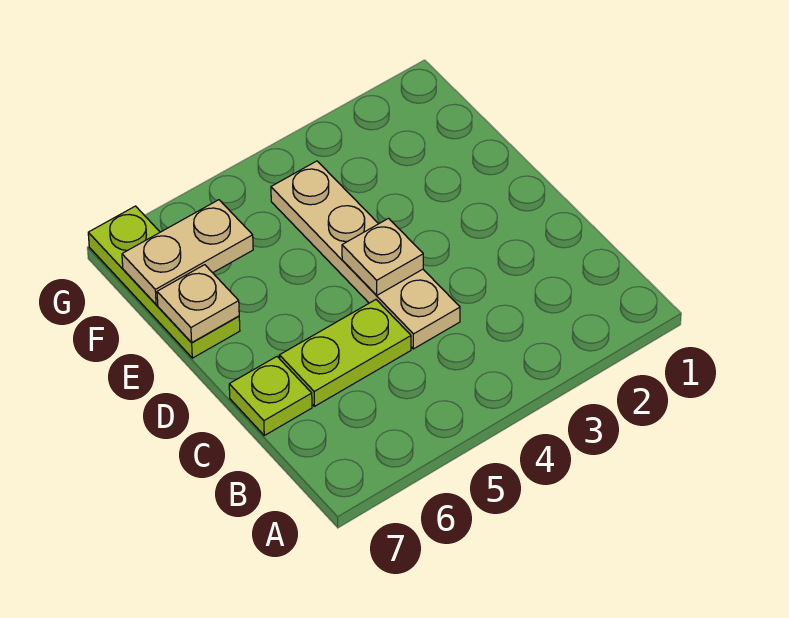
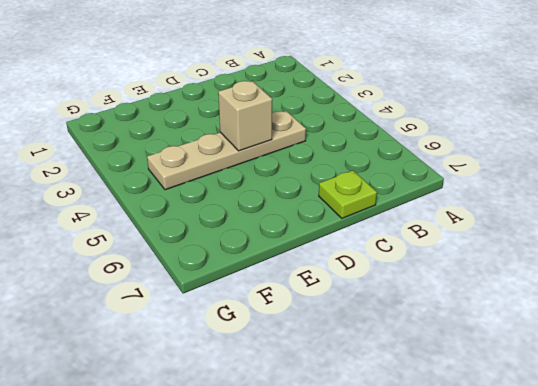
tan brick D4 level 2 -> tan plate D4 level 2
none -> lime plate C5:C6 level 1
none -> lime plate E7:G7 level 1

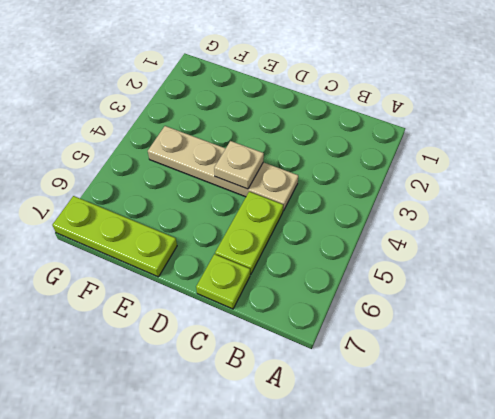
none -> tan plate E7 level 2
none -> tan plate F6:F7 level 2

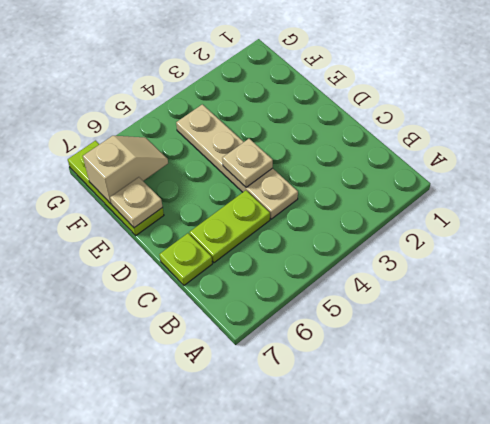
tan slope F6:F7 level 2 top 7 -> tan plate F6:F7 level 2

